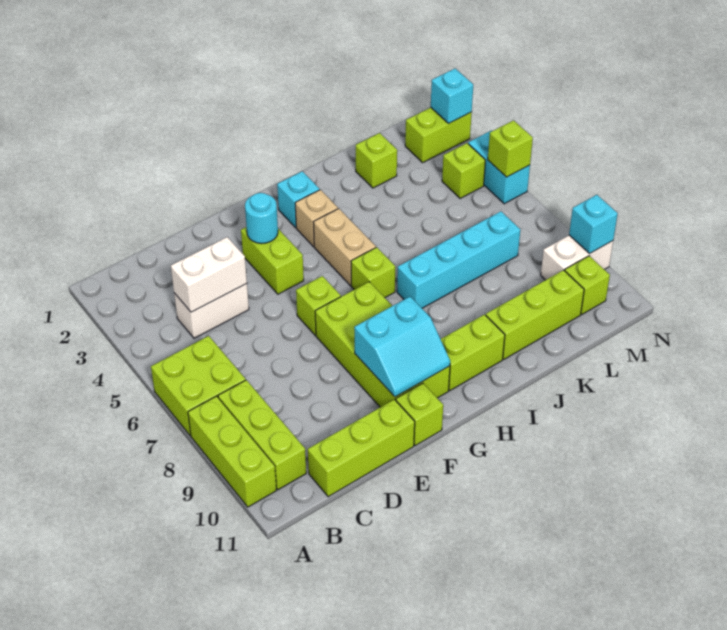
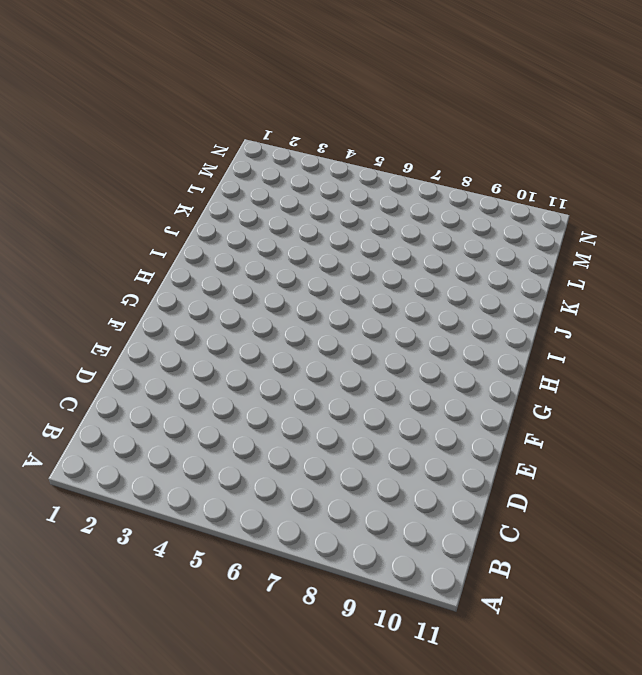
none -> lime brick A6:B7 level 1
none -> lime brick A8:A10 level 1
none -> lime brick B8:B10 level 1

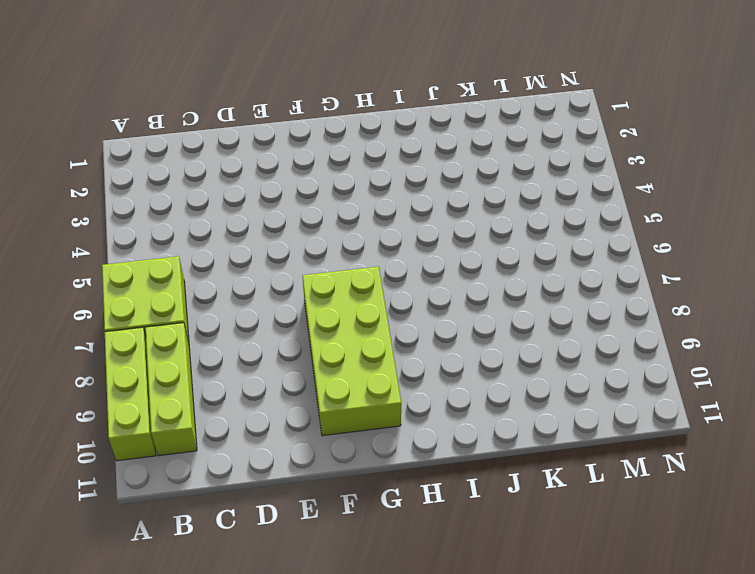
none -> white brick C4:D4 level 1
none -> lime brick C11:E11 level 1
none -> lime brick F3:F4 level 1

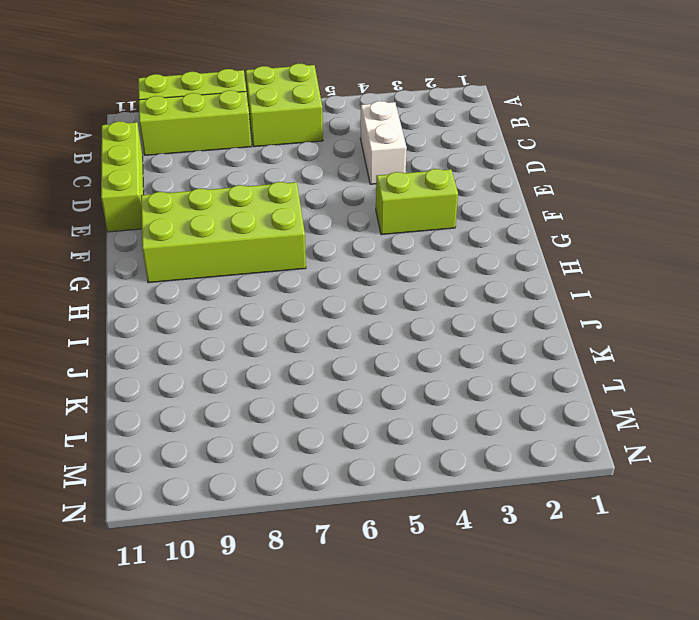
none -> lime brick F6 level 1
none -> lime brick F11 level 1
none -> cyan brick H2 level 1

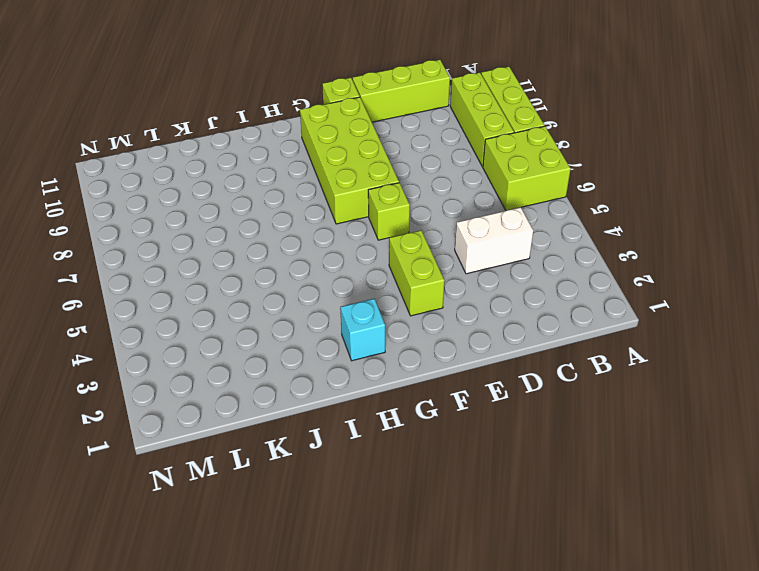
none -> tan brick H3 level 1
none -> tan brick H4:H5 level 1
none -> lime brick H6 level 1

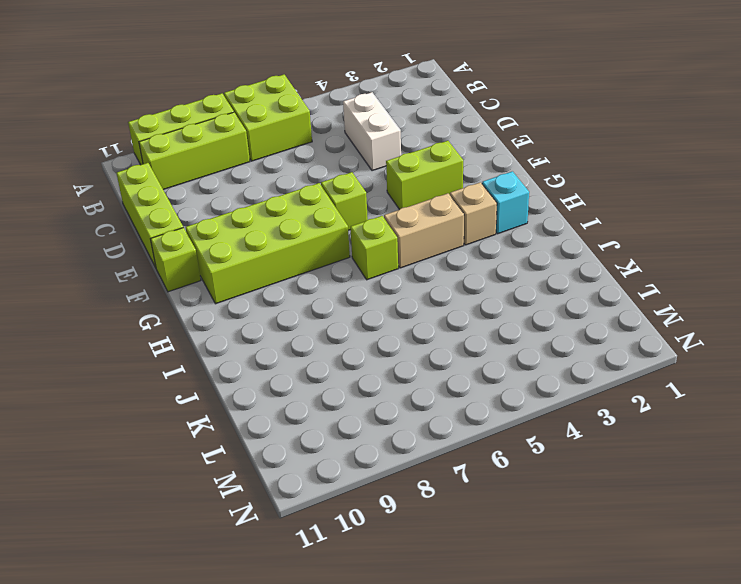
none -> lime brick H10:I10 level 1
none -> cyan brick I7:L7 level 1
none -> lime brick J10:L10 level 1

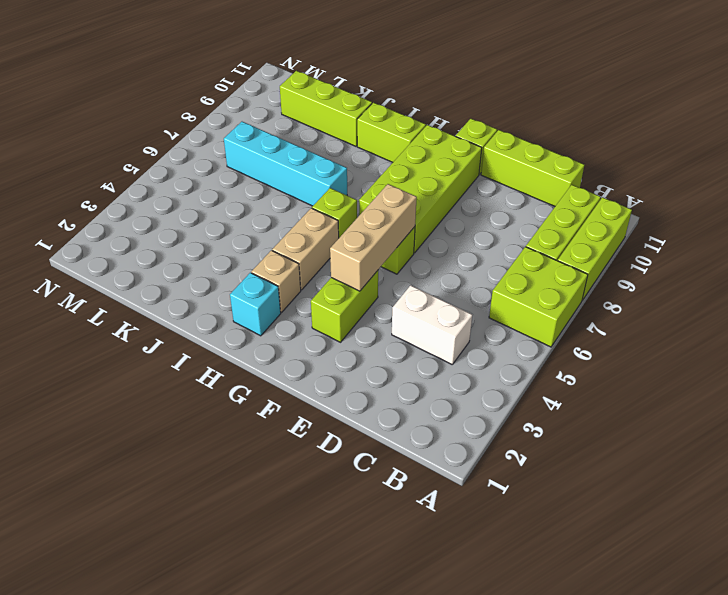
tan brick F4:F6 level 2 -> none
none -> lime brick K2 level 1
none -> lime brick M2:N2 level 1
none -> lime brick M4 level 1

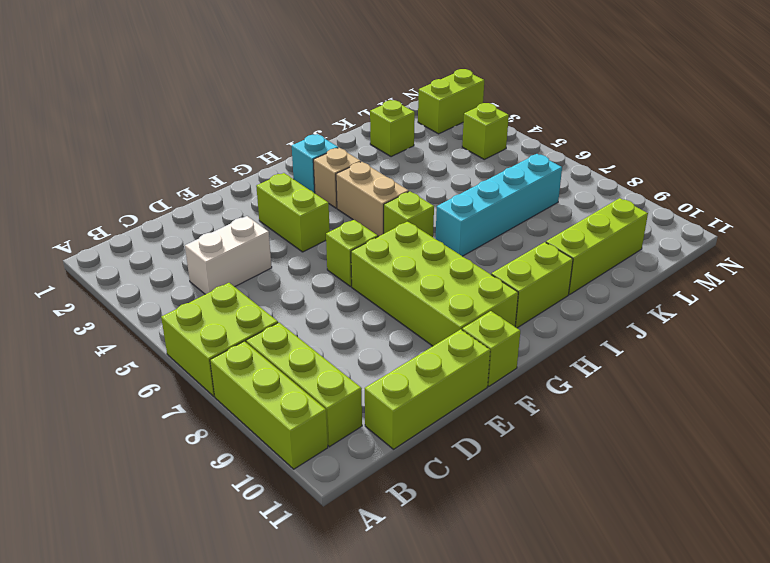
none -> white brick M9:N9 level 1
none -> lime brick M10 level 1
none -> cyan brick N4:N5 level 1

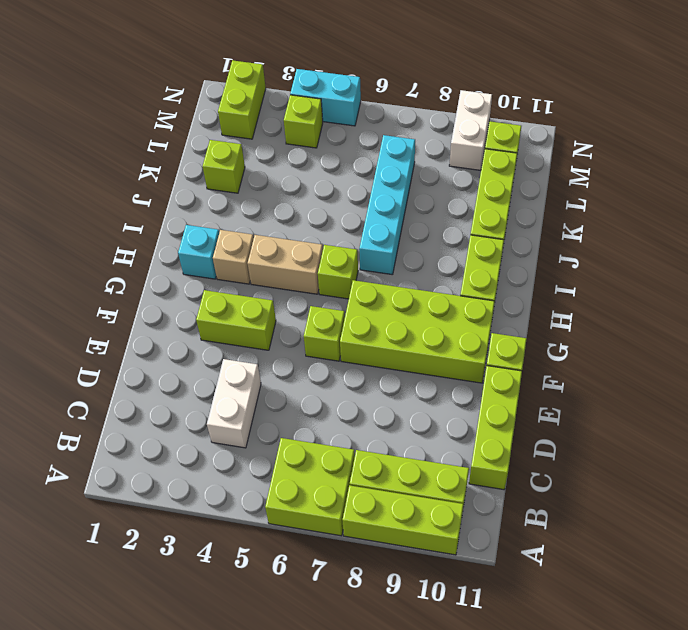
none -> white brick C4:D4 level 2
none -> cyan round brick F3 level 2
none -> cyan slope F9:G10 level 2 top 9

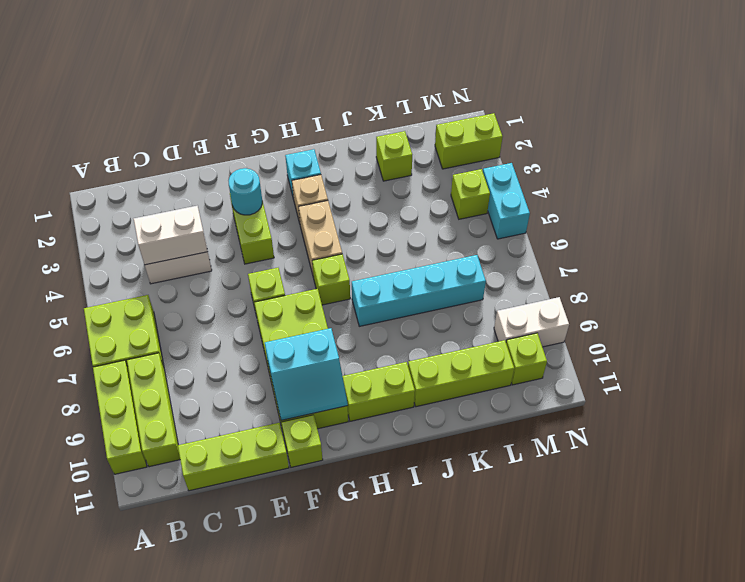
none -> cyan brick N2 level 2
none -> lime brick N5 level 2
none -> cyan brick N9 level 2

